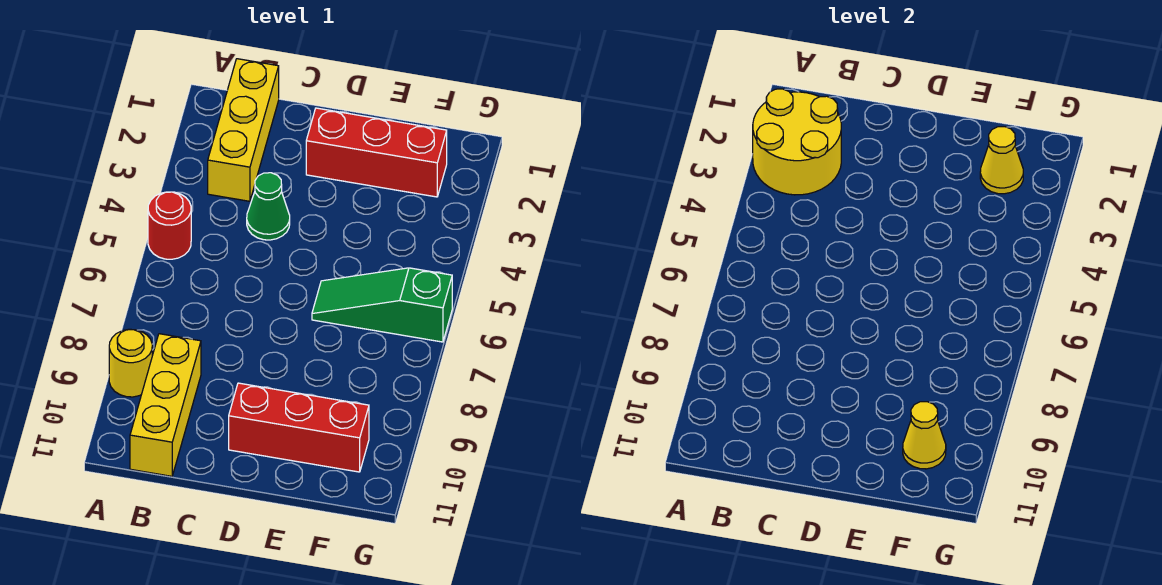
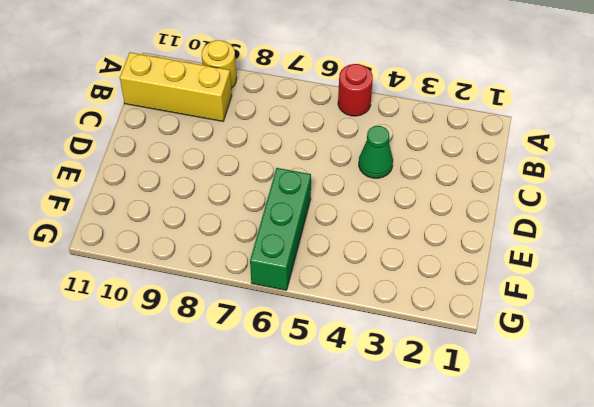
green brick E6:G6 level 1 -> green slope E6:G6 level 1 top G
none -> yellow brick B1:B3 level 1
none -> red brick D2:F2 level 1

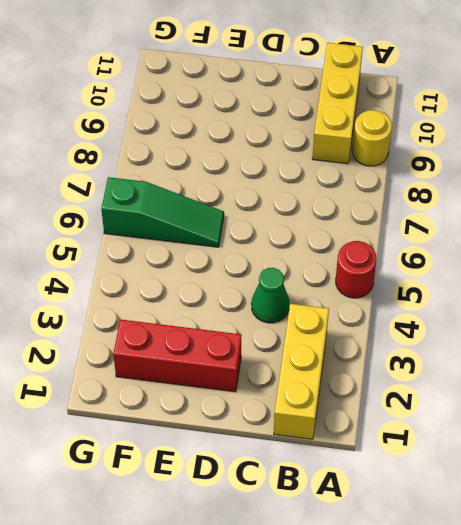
none -> red brick D10:F10 level 1
none -> yellow round brick A2:B3 level 2

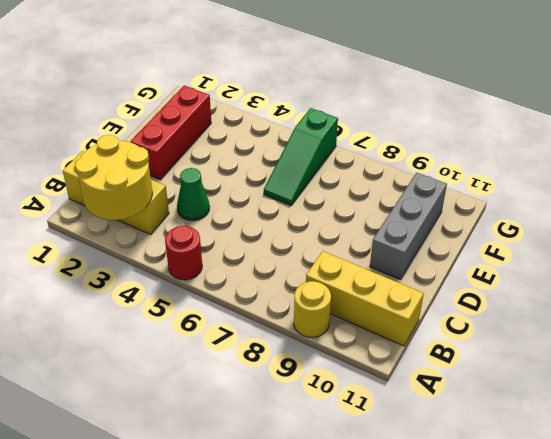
grey brick D10:F10 level 1 -> red brick D10:F10 level 1
none -> yellow cone F2 level 2
none -> yellow cone F10 level 2

